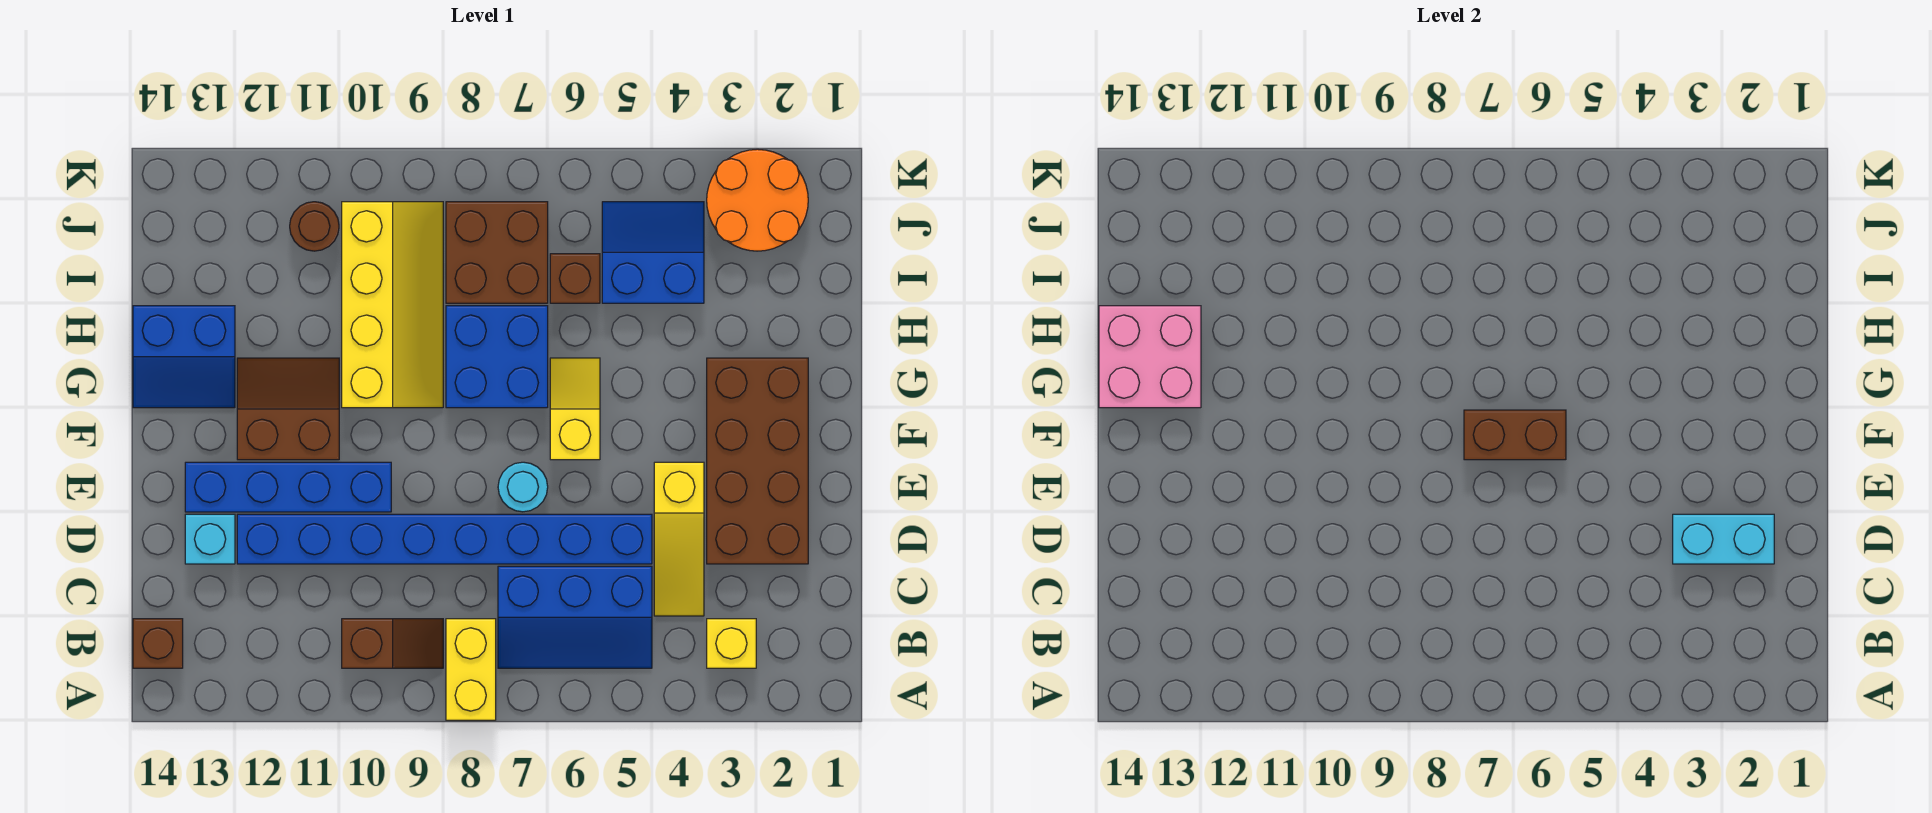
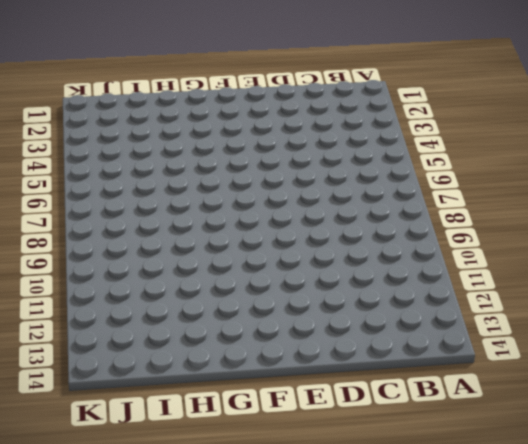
none -> yellow brick A8:B8 level 1
none -> yellow brick B3 level 1
none -> blue slope B5:C7 level 1 top C

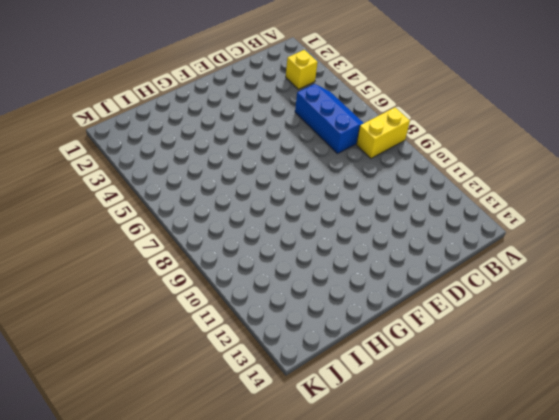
none -> brown slope B9:B10 level 1 top 10
none -> brown brick B14 level 1
none -> yellow slope C4:E4 level 1 top E

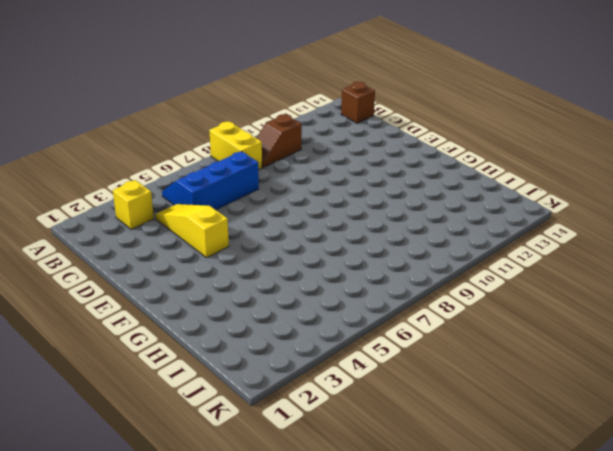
none -> brown brick D2:G3 level 1
none -> blue brick D5:D12 level 1
none -> cyan brick D13 level 1

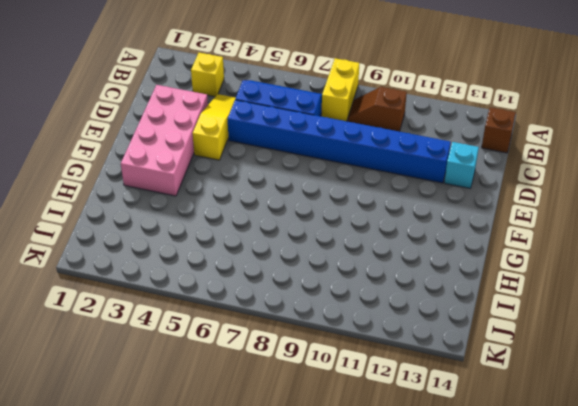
pink brick D2:G3 level 1 -> brown brick D2:G3 level 1
none -> cyan round brick E7 level 1
none -> blue brick E10:E13 level 1
none -> yellow slope F6:G6 level 1 top F

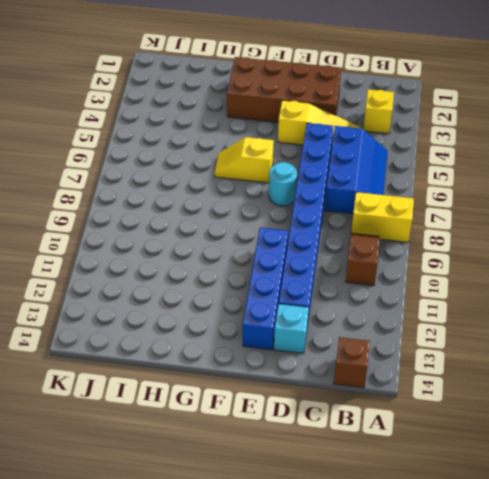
none -> brown slope F11:G12 level 1 top F
none -> blue brick G7:H8 level 1
none -> yellow slope G9:J10 level 1 top 10

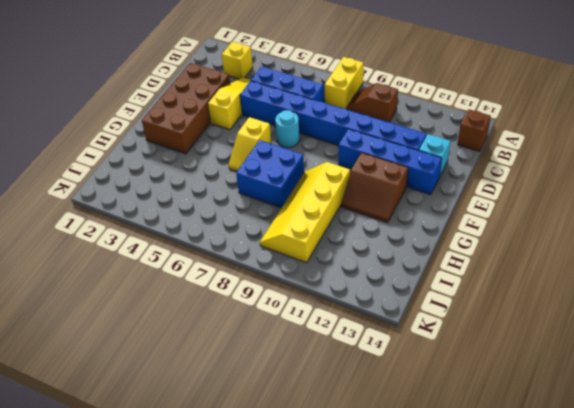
none -> blue slope G13:H14 level 1 top H
none -> blue slope I4:J5 level 1 top I
none -> brown brick I6 level 1

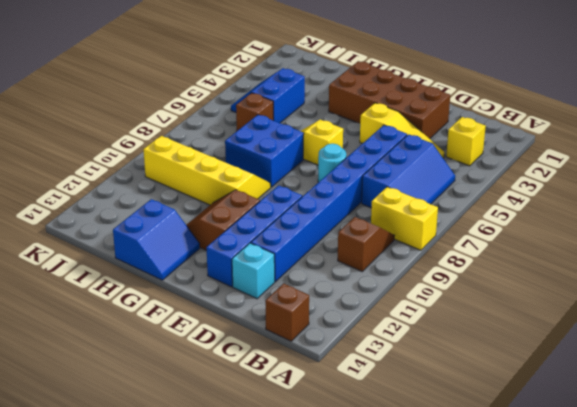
none -> brown brick I7:J8 level 1
none -> orange round brick J2:K3 level 1
none -> brown round brick J11 level 1

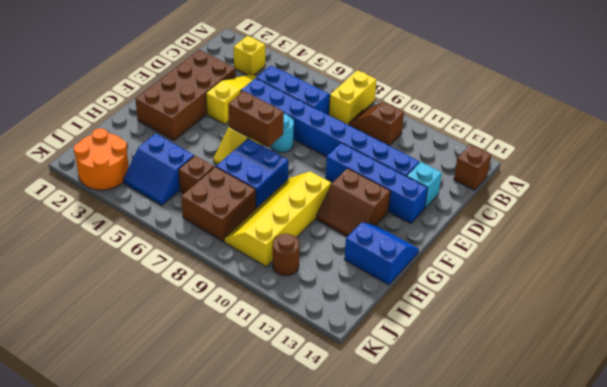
none -> cyan brick D2:D3 level 2
none -> pink brick G13:H14 level 2

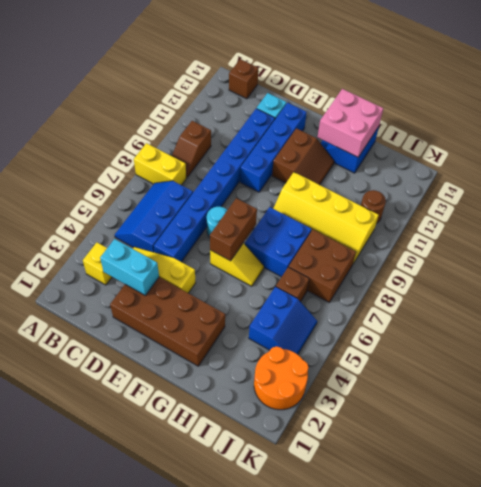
cyan brick C3:D3 level 2 -> cyan brick D2:D3 level 2

